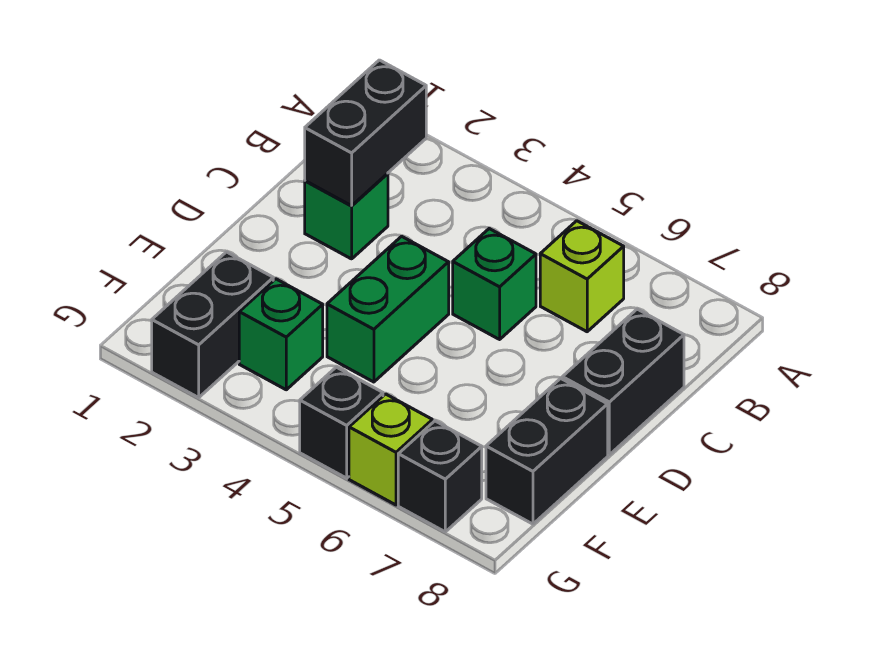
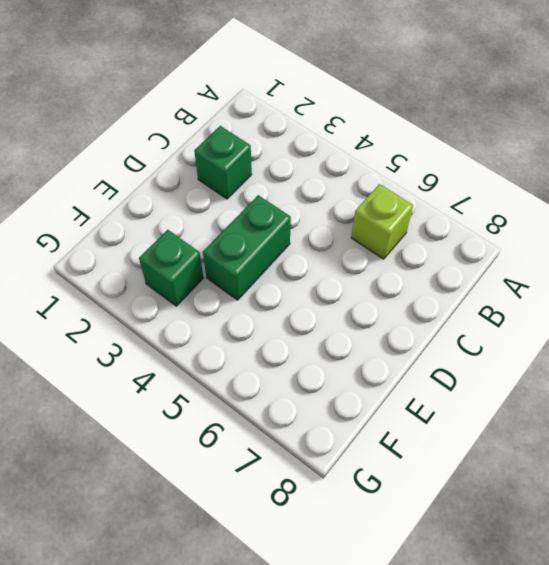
none -> green brick C5 level 1
none -> black brick C8:D8 level 1
none -> black brick E8:F8 level 1

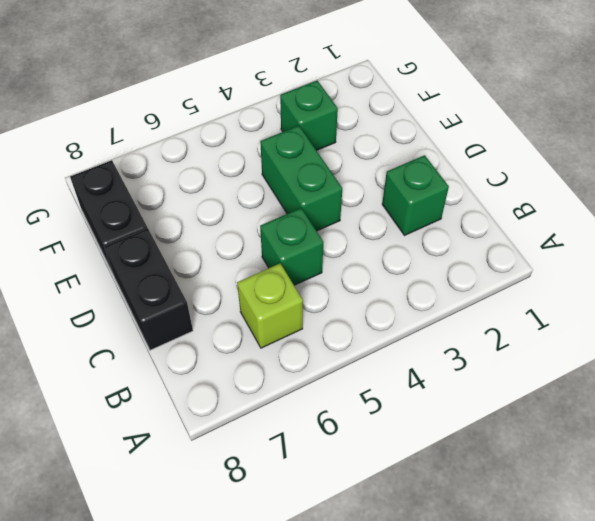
none -> black brick F2:G2 level 1
none -> black brick G5 level 1
none -> lime brick G6 level 1

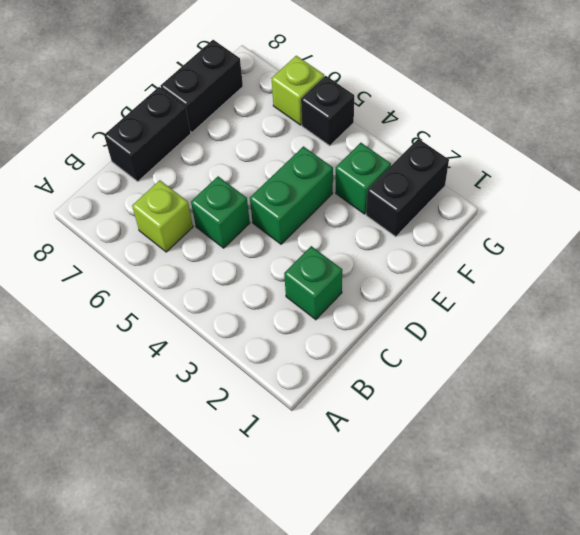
none -> black brick G7 level 1
none -> black brick B2:C2 level 2

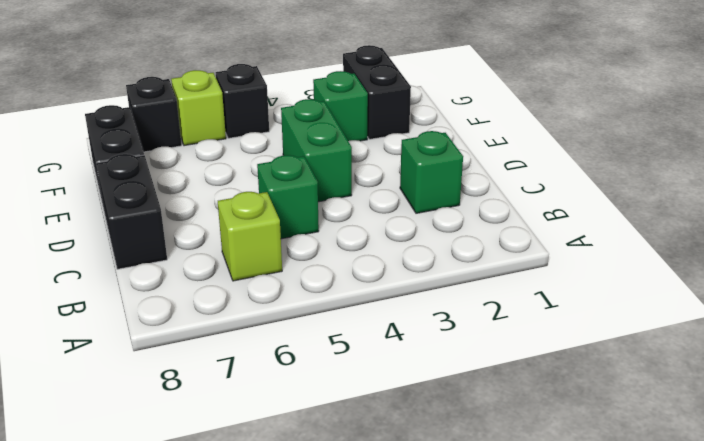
none -> black brick B2:C2 level 2

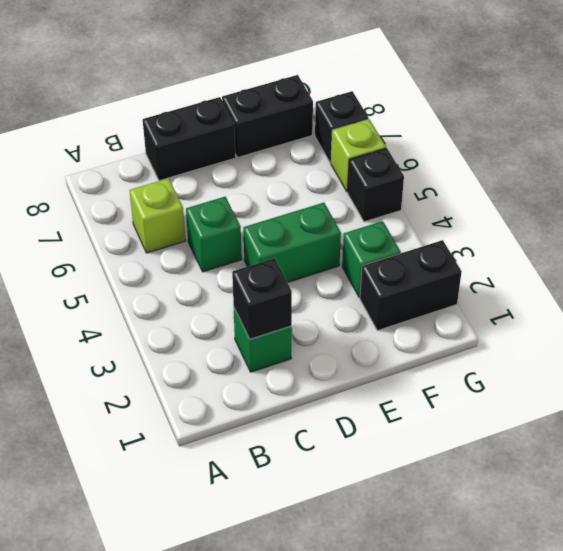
black brick C2 level 2 -> black brick B2:C2 level 2

